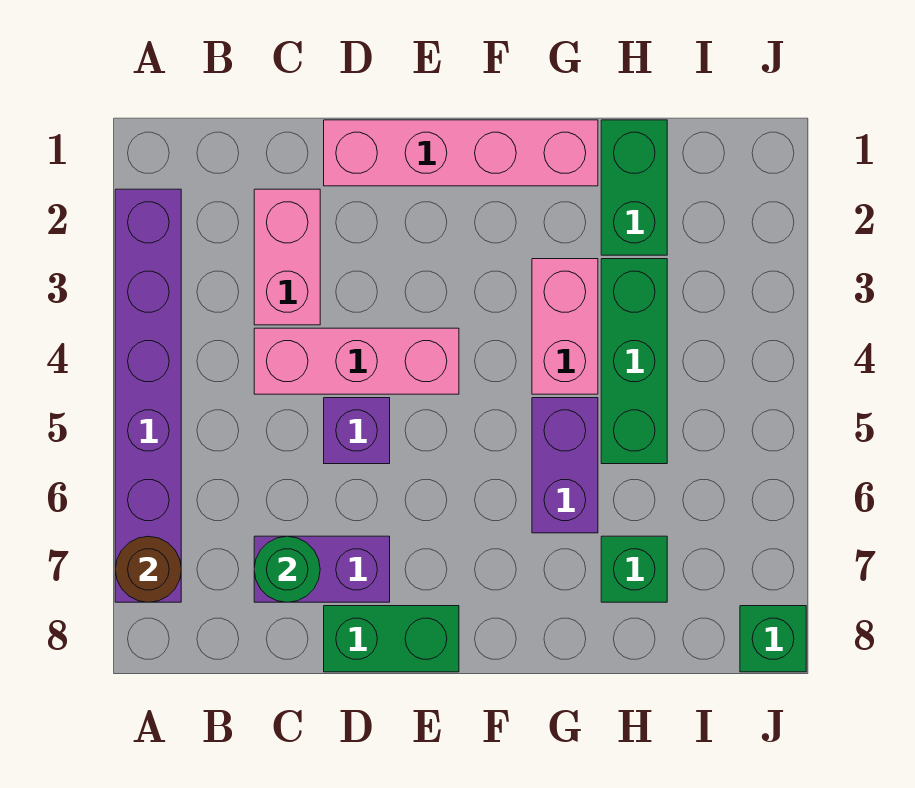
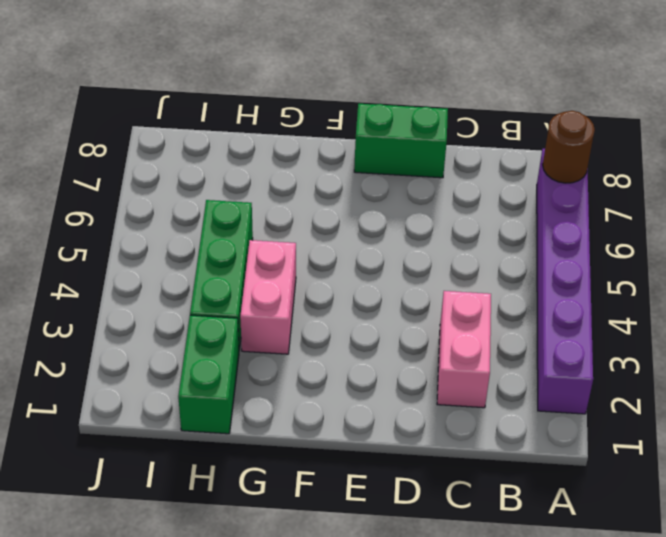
none -> pink brick C4:E4 level 1
none -> purple brick C7:D7 level 1
none -> pink brick D1:G1 level 1

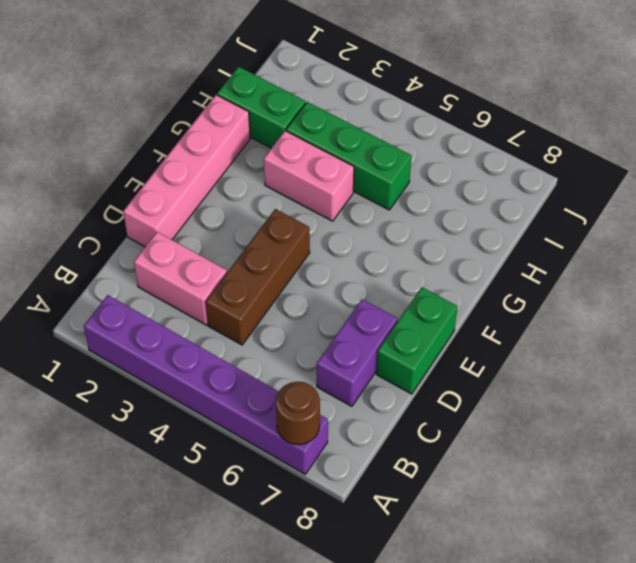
brown brick C4:E4 level 1 -> pink brick C4:E4 level 1
none -> purple brick D5 level 1
none -> purple brick G5:G6 level 1
none -> green brick H7 level 1

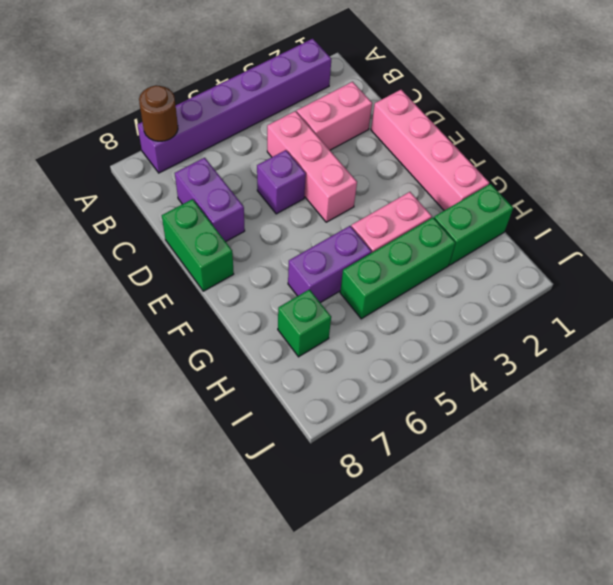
none -> green brick J8 level 1
none -> green round brick C7 level 2

